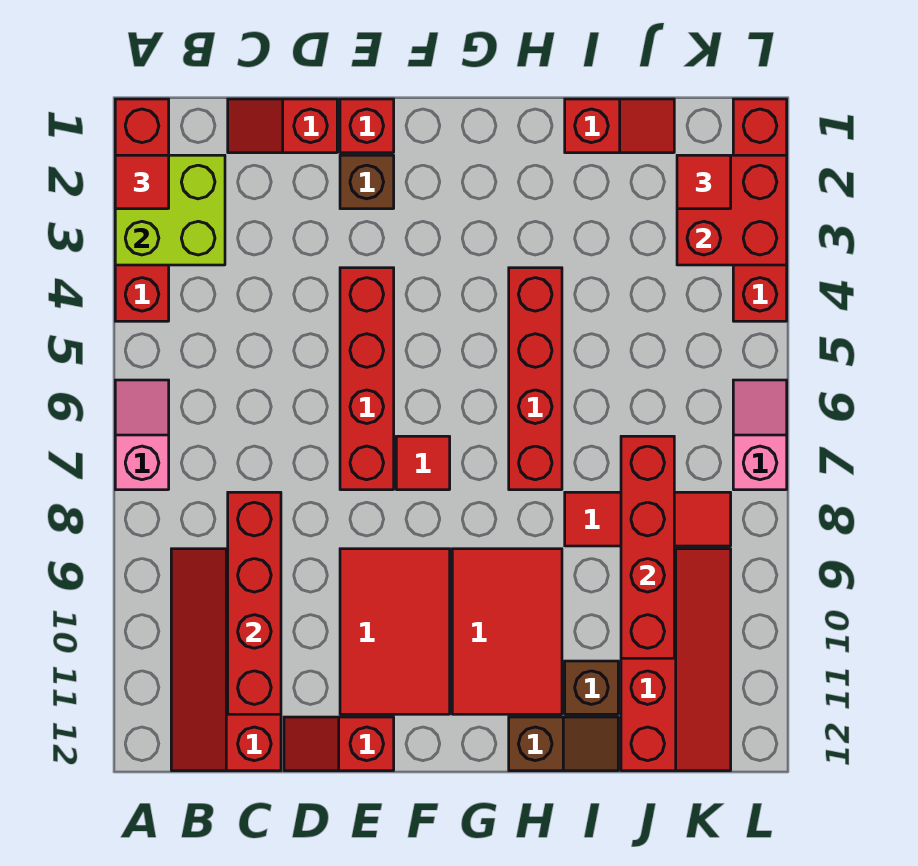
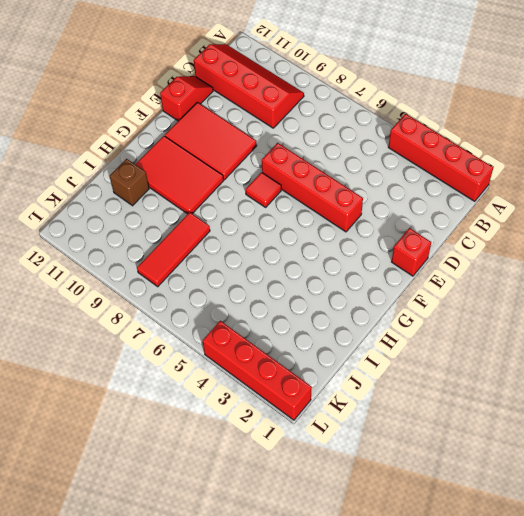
none -> pink slope A6:A7 level 1 top 7
none -> red slope C1:D1 level 1 top D
none -> brown brick E2 level 1

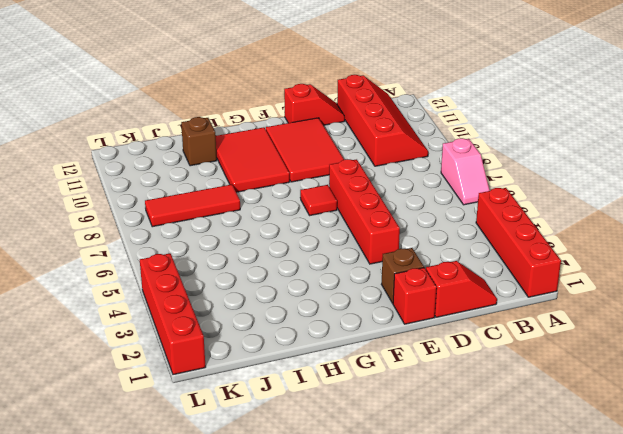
none -> red brick H4:H7 level 1
none -> brown slope H12:I12 level 1 top H
none -> red slope I1:J1 level 1 top I

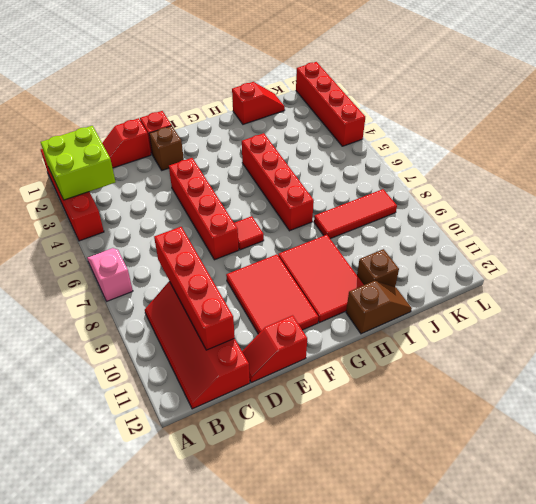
none -> red slope J9:K12 level 1 top J
none -> pink slope L6:L7 level 1 top 7
none -> red brick J7:J10 level 2

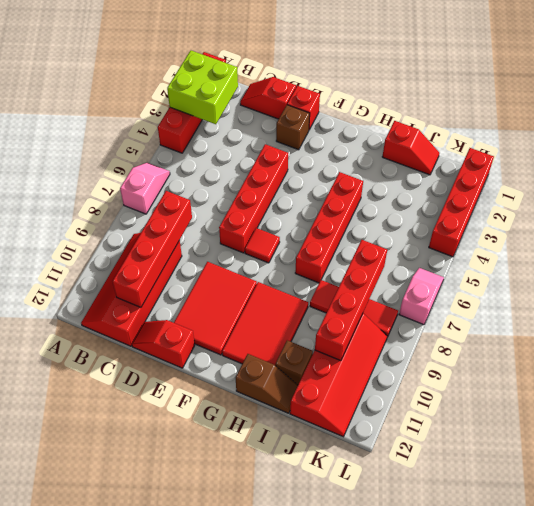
none -> red brick K2:L3 level 2
none -> red tile A2 level 3
none -> red tile K2 level 3

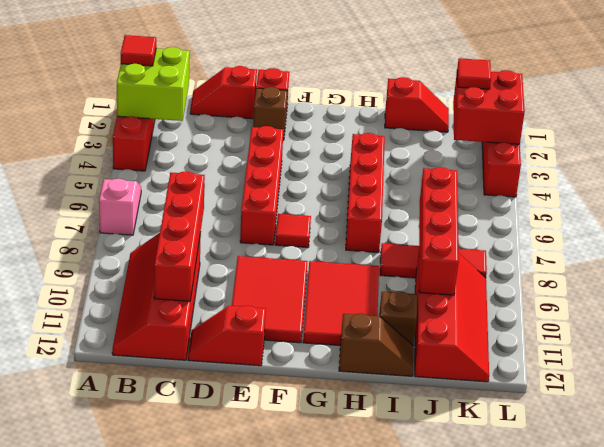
none -> pink slope L6:L7 level 1 top 7

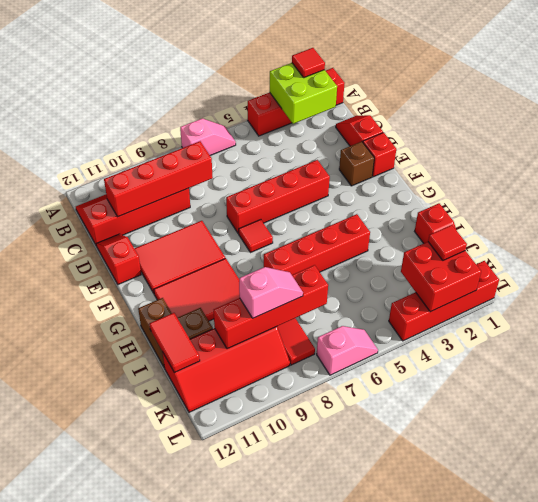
red tile I12:J12 level 2 -> none
pink slope J8:J9 level 3 top 9 -> none

